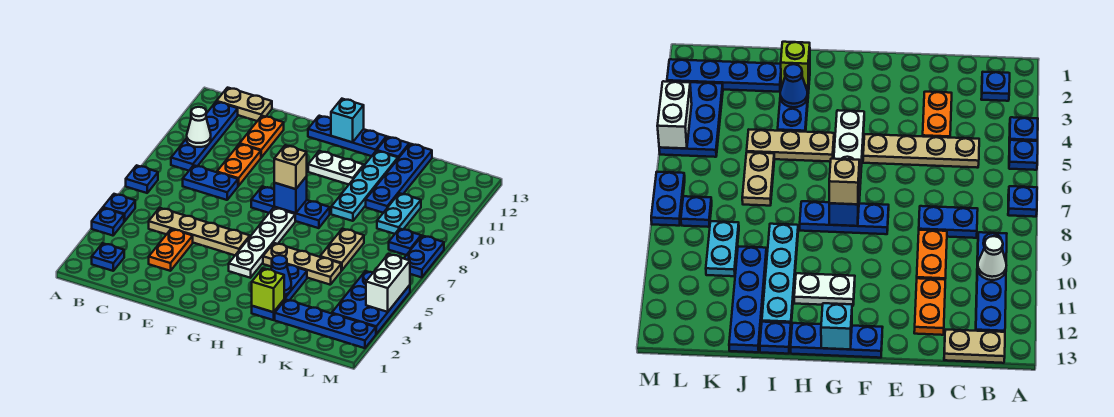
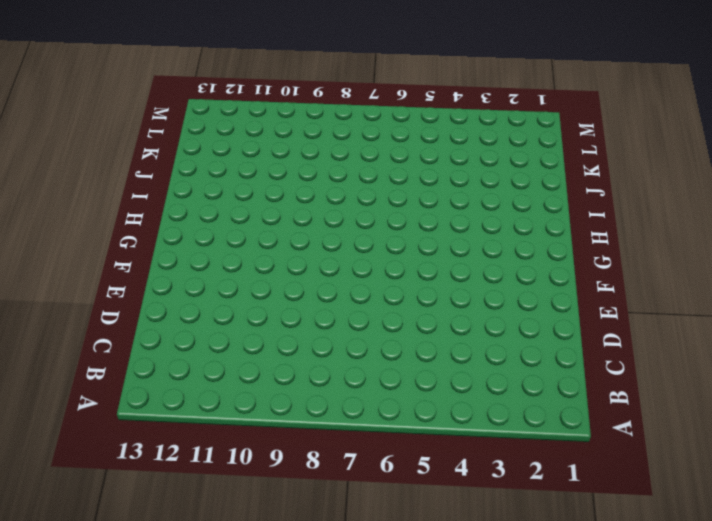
none -> blue plate A4 level 1
none -> blue plate A5 level 1
none -> blue plate A7 level 1
none -> blue plate B2 level 1

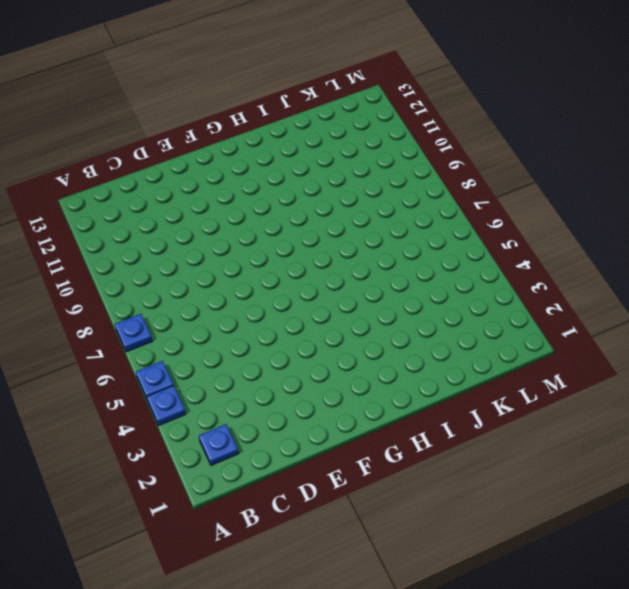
none -> blue plate B9:B12 level 1
none -> tan plate B13:C13 level 1
none -> tan plate C5:F5 level 1
none -> blue plate C8:D8 level 1

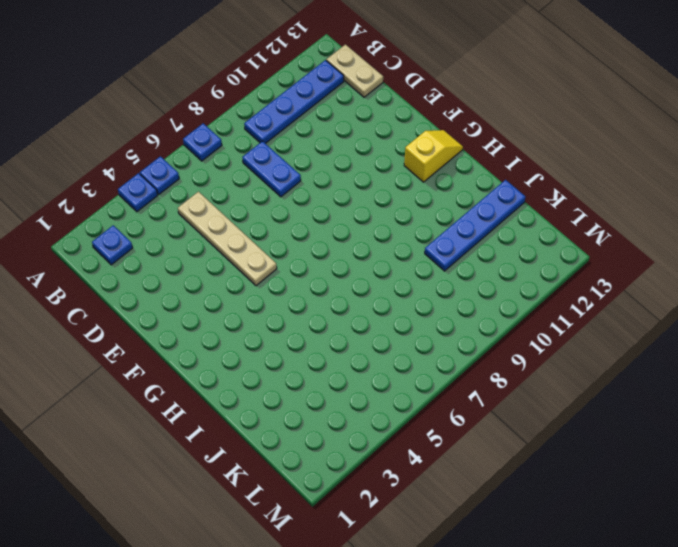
yellow slope G12:G13 level 1 top 12 -> blue plate F13:H13 level 1
none -> orange plate D3:D4 level 1
none -> orange plate D9:D10 level 1
none -> orange plate D11:D12 level 1
none -> blue plate F8:H8 level 1

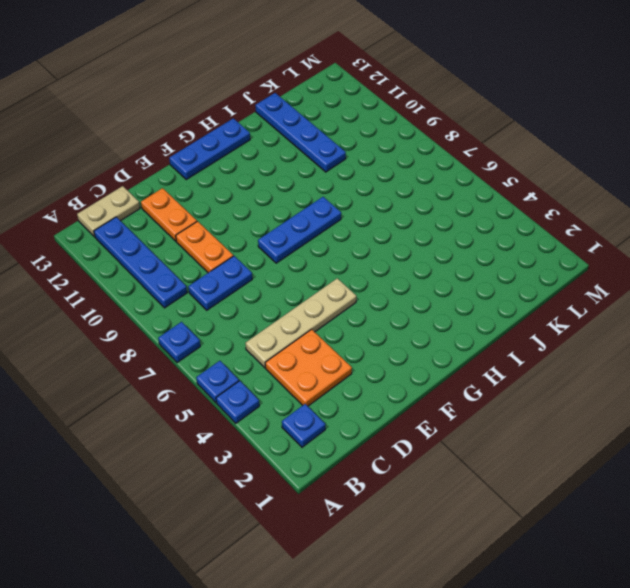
orange plate C3:D4 level 1 -> orange plate D3:D4 level 1
none -> white plate G4:G7 level 1
none -> white plate G11:H11 level 1
none -> tan plate H5:J5 level 1
none -> blue plate I2:I4 level 1

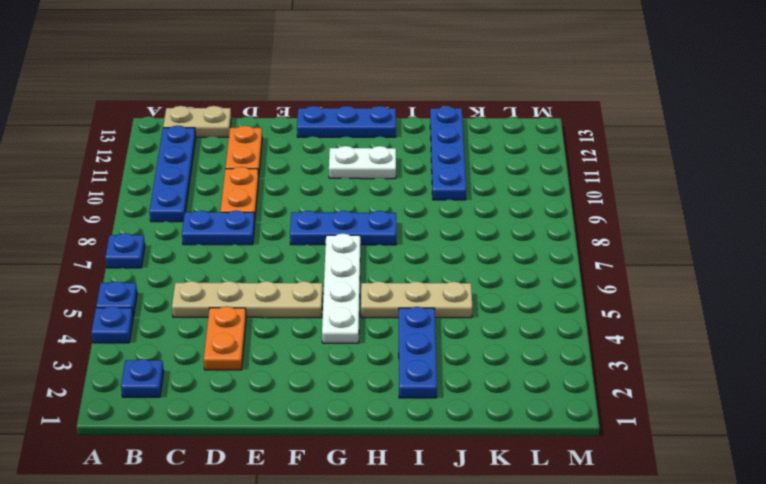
none -> cyan plate I9:I12 level 1
none -> blue plate I13 level 1
none -> blue plate J2:M2 level 1
none -> tan plate J6:J7 level 1

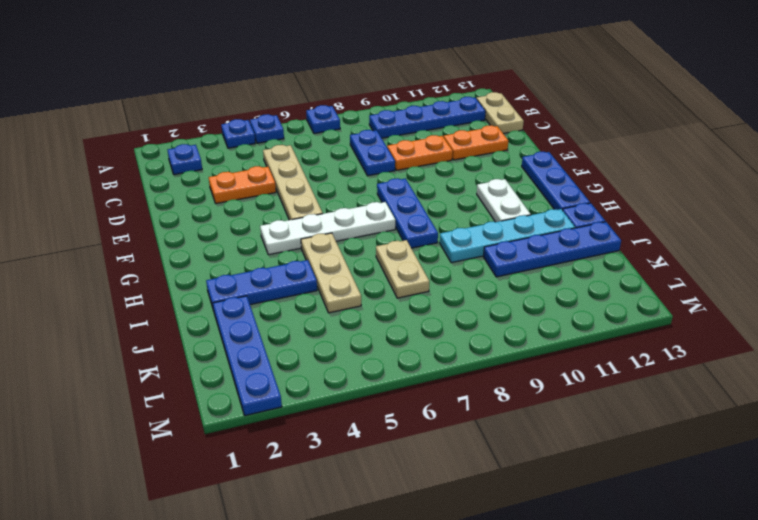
tan plate I7:J7 level 1 -> tan plate J6:J7 level 1
none -> cyan plate K9:K10 level 1
none -> blue plate L3:M5 level 1
none -> blue plate L8 level 1
none -> blue plate M7:M8 level 1

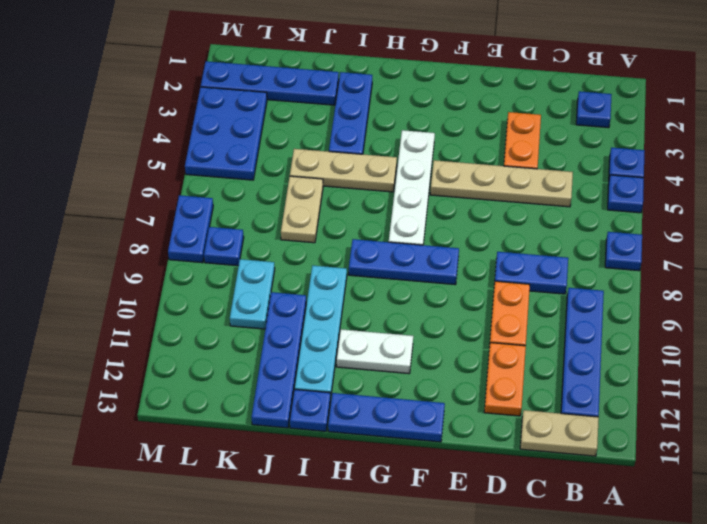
none -> white cone B10 level 2
none -> blue brick G8 level 2
none -> cyan brick G13 level 2
none -> lime brick I2 level 2

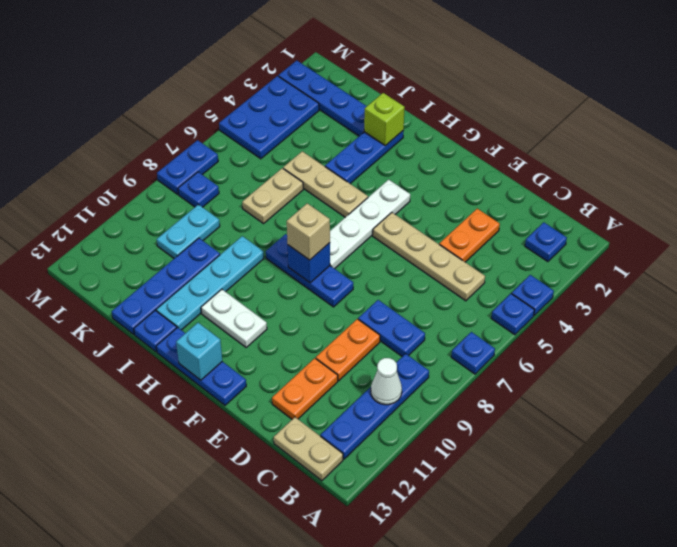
none -> blue cone I3 level 2
none -> white brick M4:M5 level 2

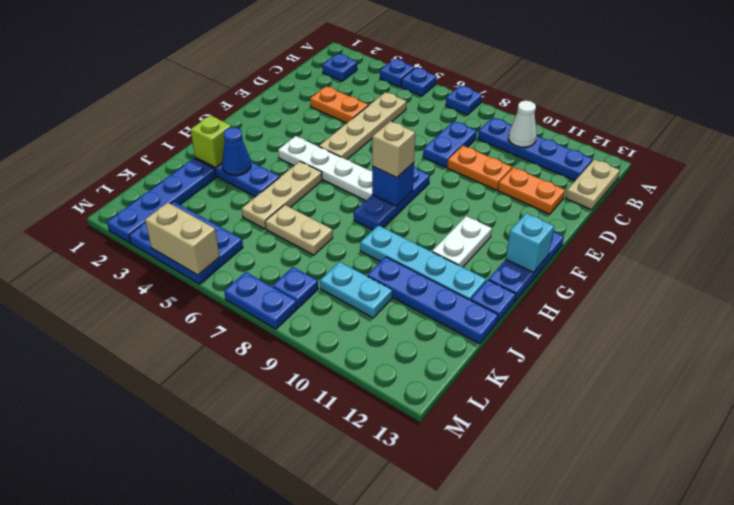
tan brick M4:M5 level 2 -> white brick M4:M5 level 2

